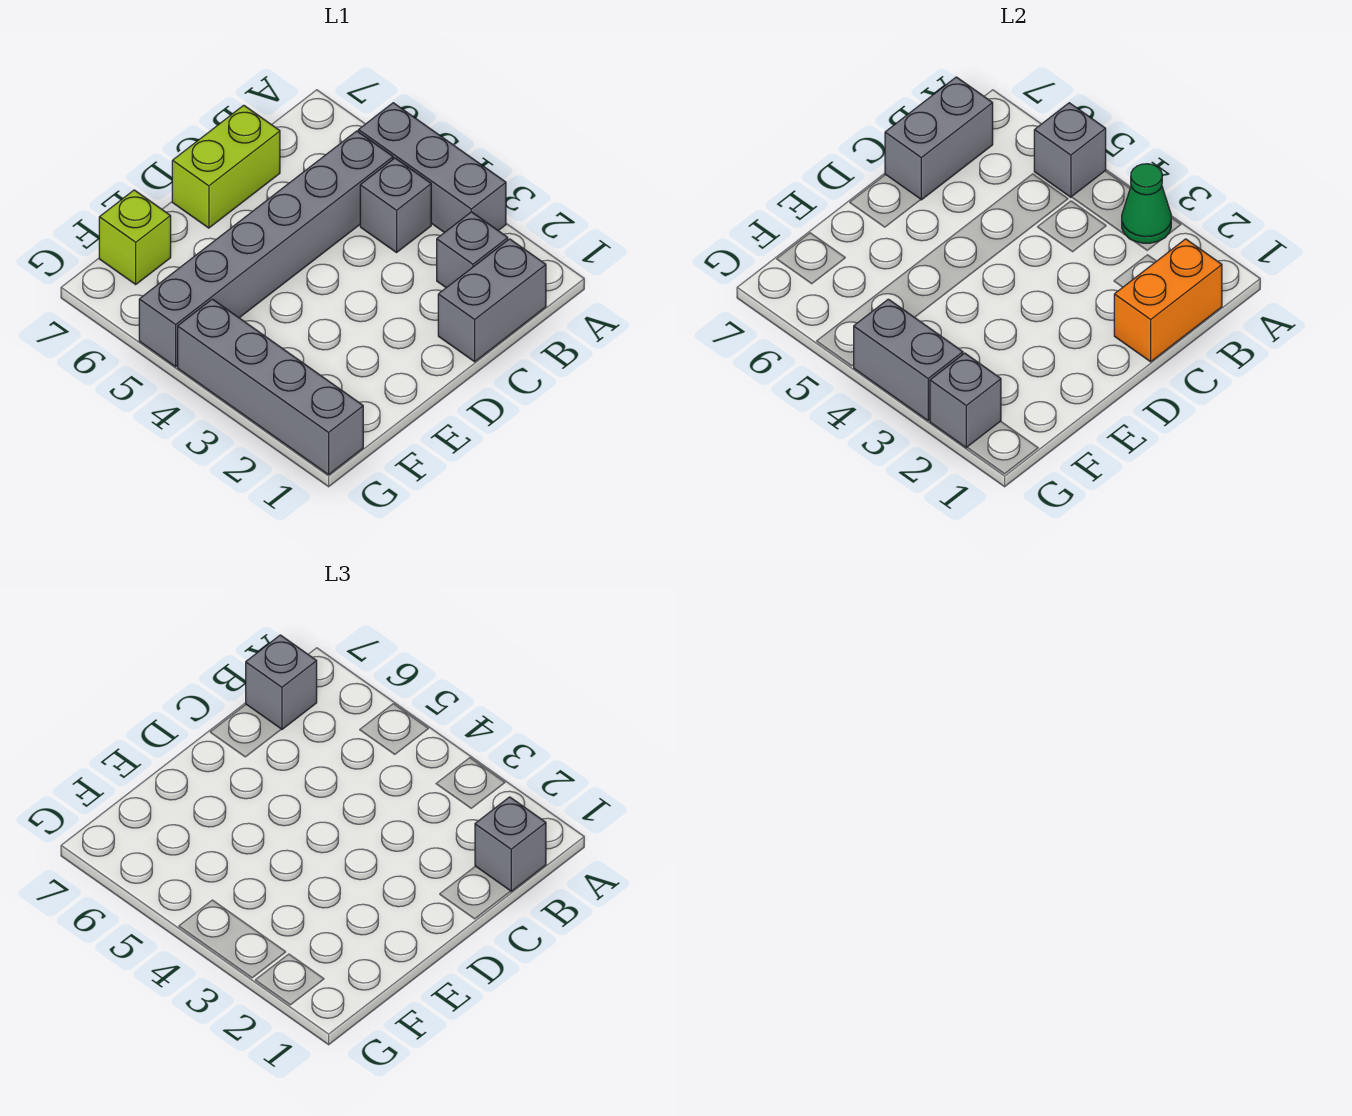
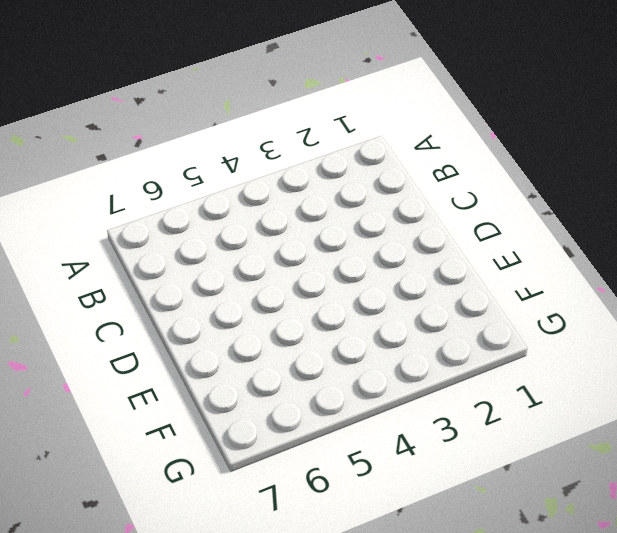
none -> grey brick A3:A5 level 1
none -> grey brick B1:C1 level 1
none -> grey brick B2 level 1

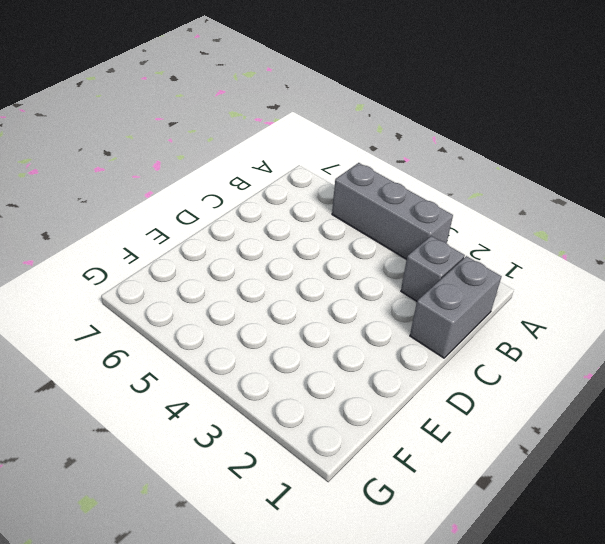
none -> grey brick B4 level 1
none -> grey brick B5:G5 level 1
none -> lime brick C7:D7 level 1

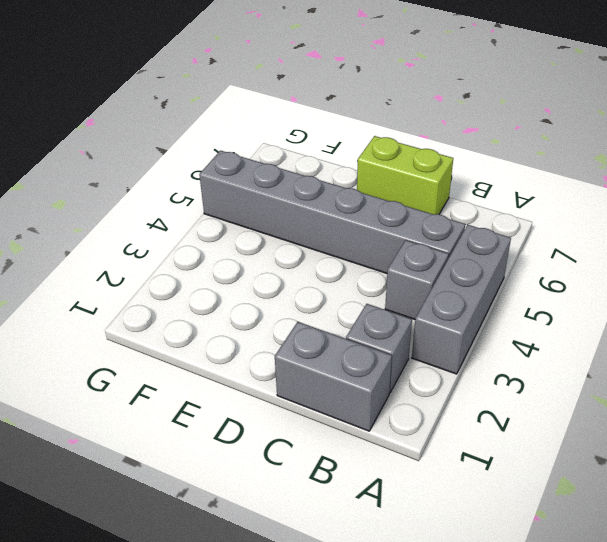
none -> lime brick F7 level 1
none -> grey brick G1:G4 level 1
none -> green cone A3 level 2

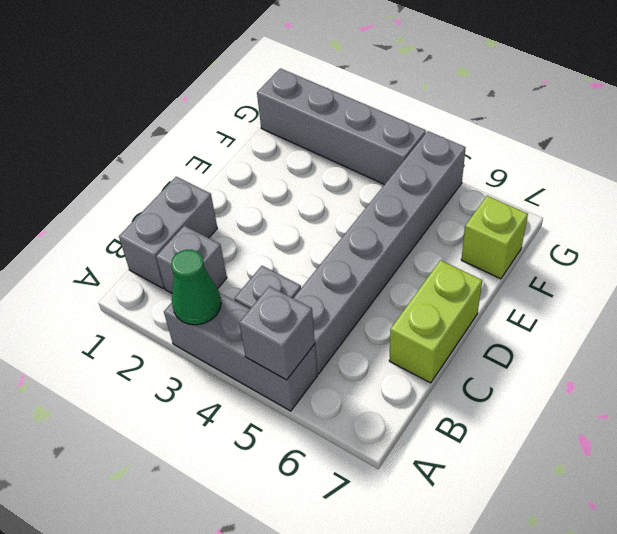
none -> orange brick B1:C1 level 2
none -> grey brick B7:C7 level 2
none -> grey brick G2 level 2

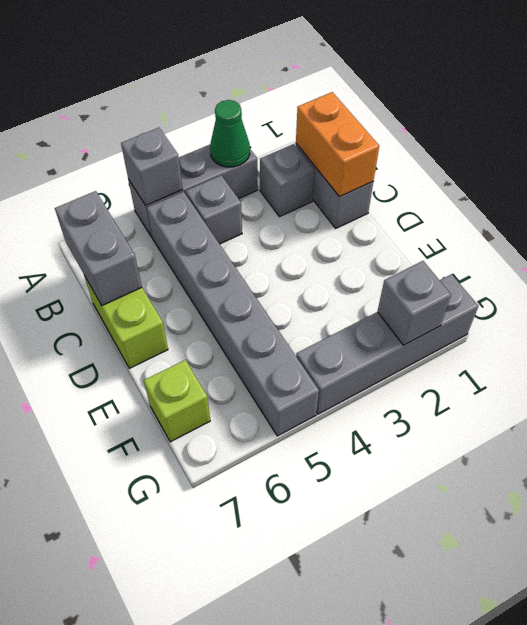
none -> grey brick G3:G4 level 2
none -> grey brick B1 level 3
none -> grey brick B7 level 3

